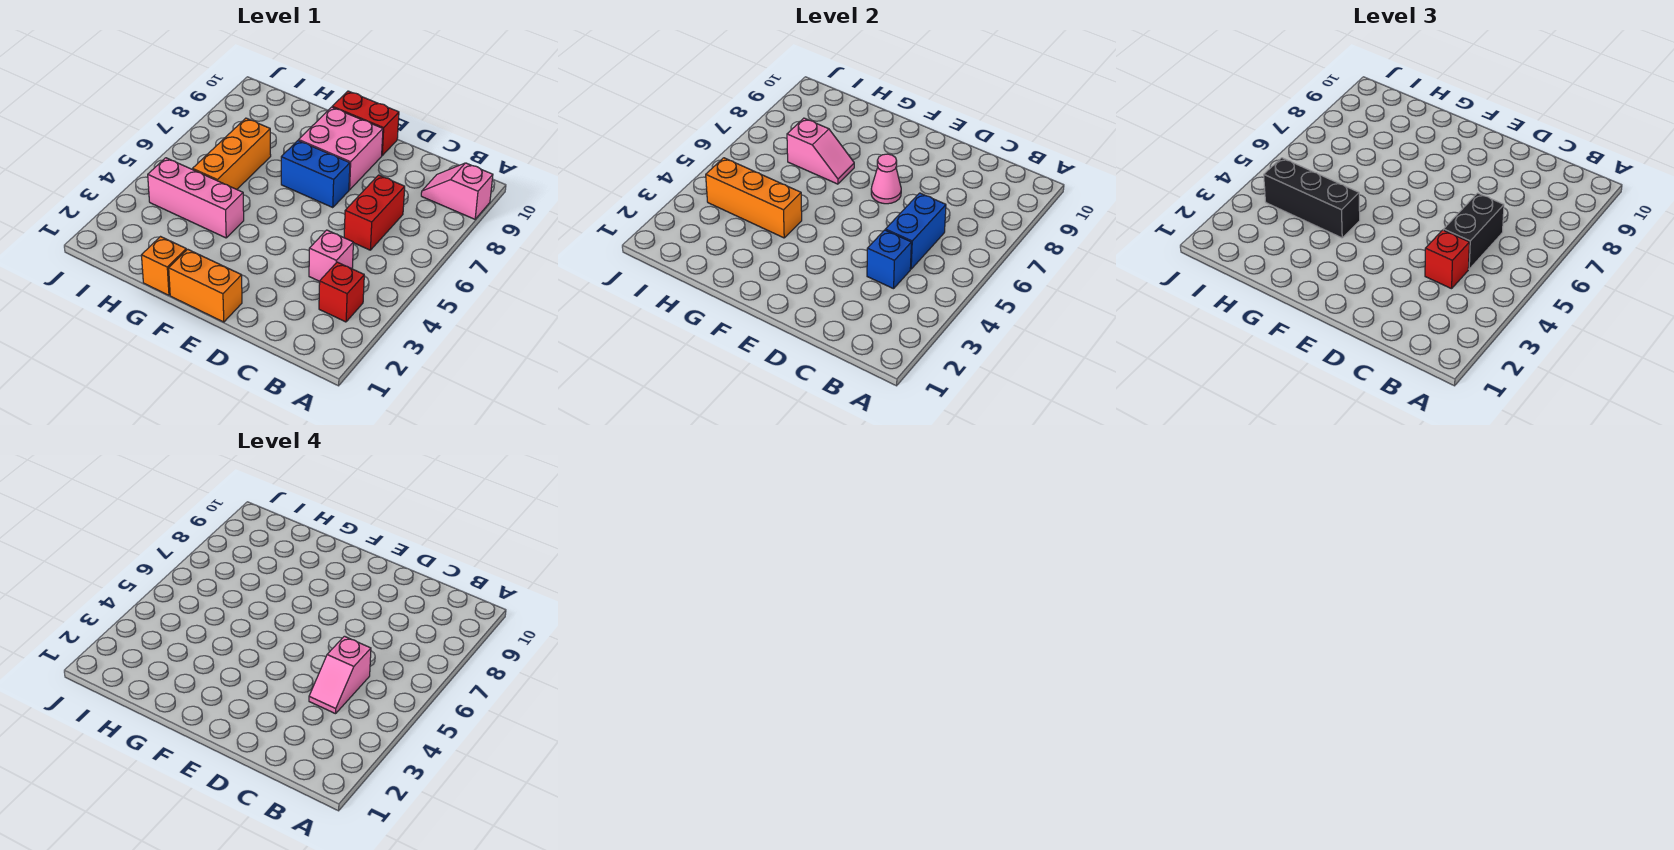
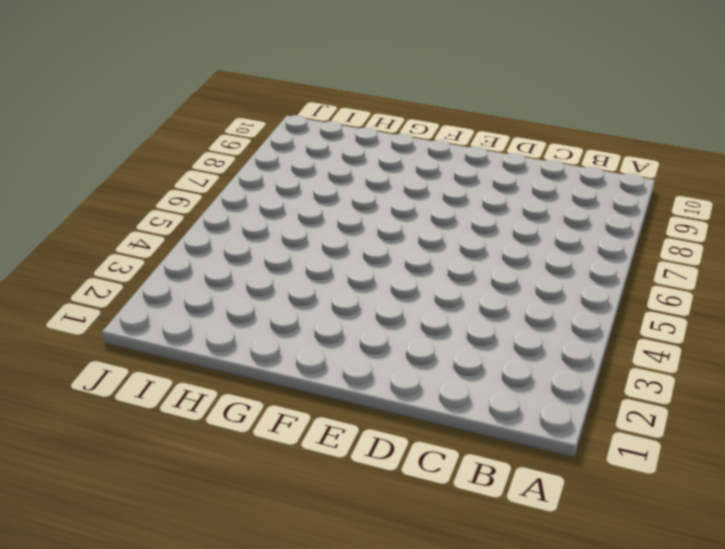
none -> pink slope A9:B9 level 1 top A
none -> red brick B3 level 1
none -> pink brick C4 level 1

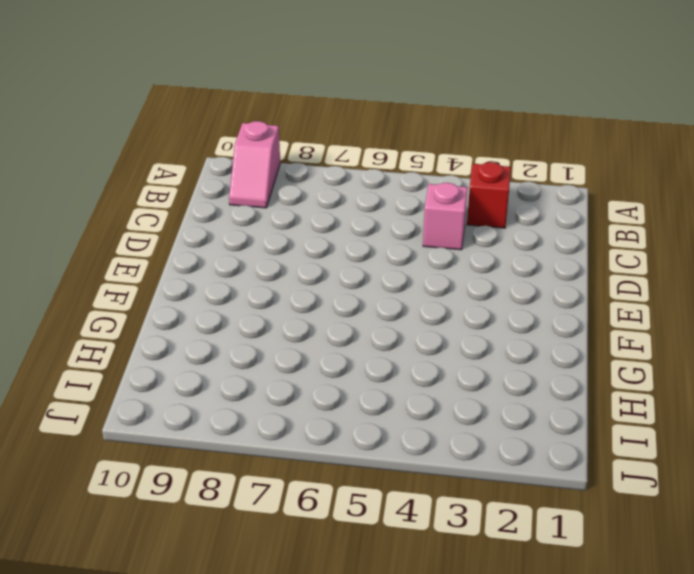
none -> red brick C6:C7 level 1
none -> orange brick E1:F1 level 1
none -> blue brick E7:F7 level 1

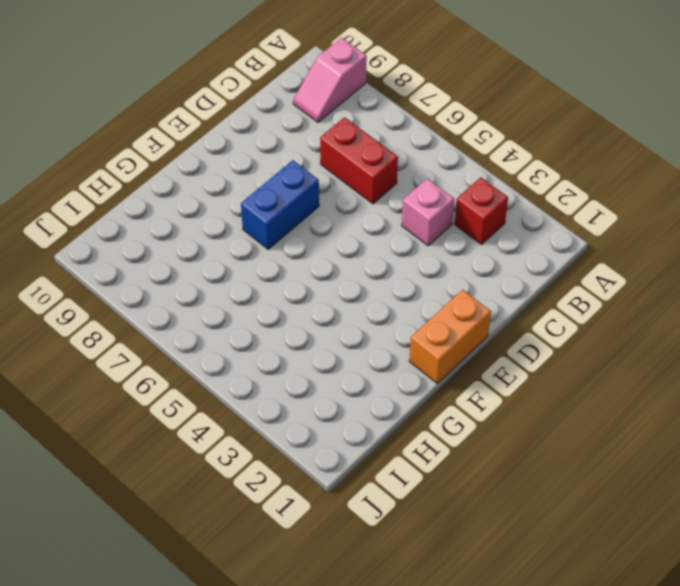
none -> pink brick E8:F9 level 1
none -> red brick E10:F10 level 1
none -> orange brick G1 level 1

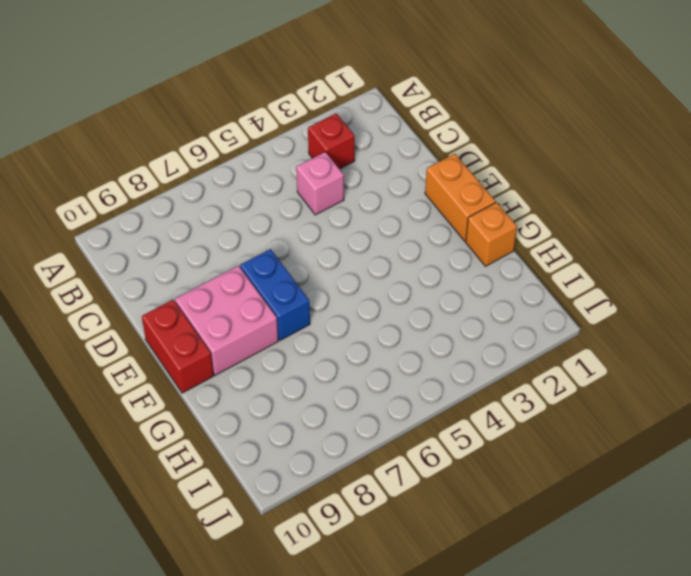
none -> pink slope A9:B9 level 1 top A
none -> red brick C6:C7 level 1
none -> pink brick G4:I4 level 1

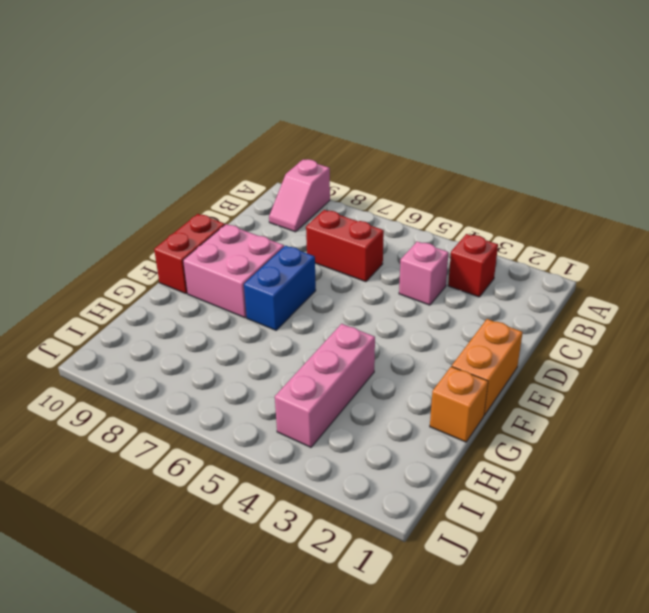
none -> orange brick H5:H7 level 1
none -> blue brick C4 level 2
none -> blue brick C5:C6 level 2

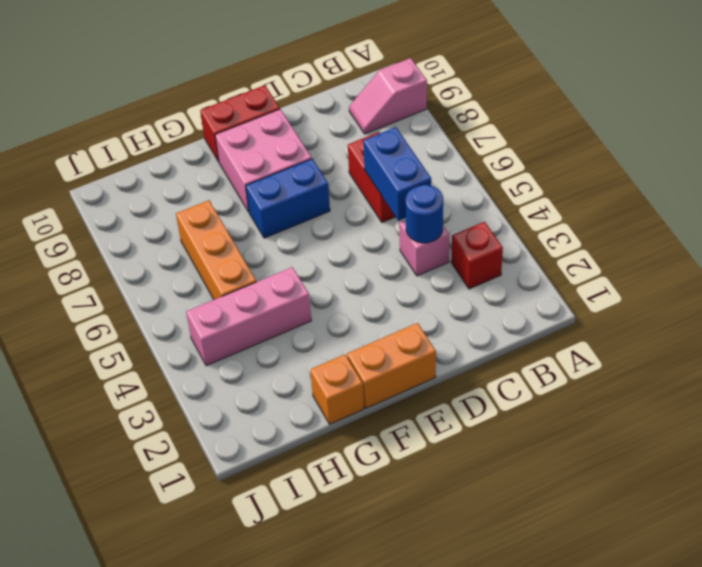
blue round brick C4 level 2 -> blue brick C4 level 2
none -> pink cone E7 level 2
none -> orange brick G4:I4 level 2
none -> pink slope G7:H7 level 2 top H

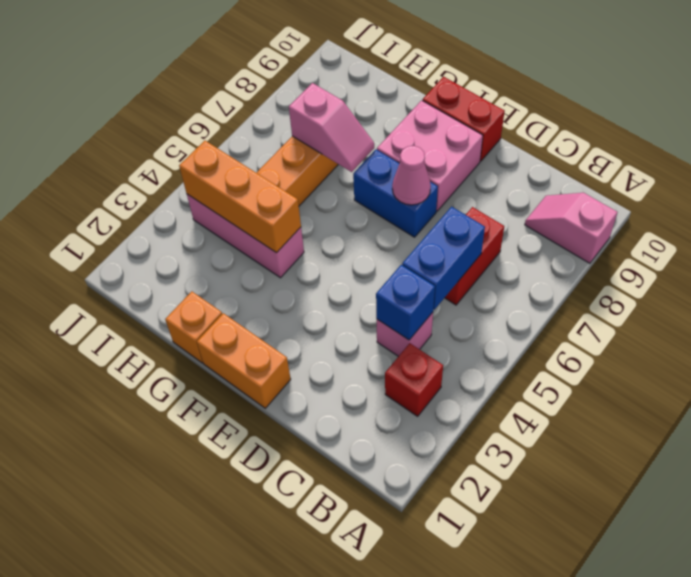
none -> red brick C4 level 3
none -> black brick C5:C6 level 3
none -> black brick G4:I4 level 3

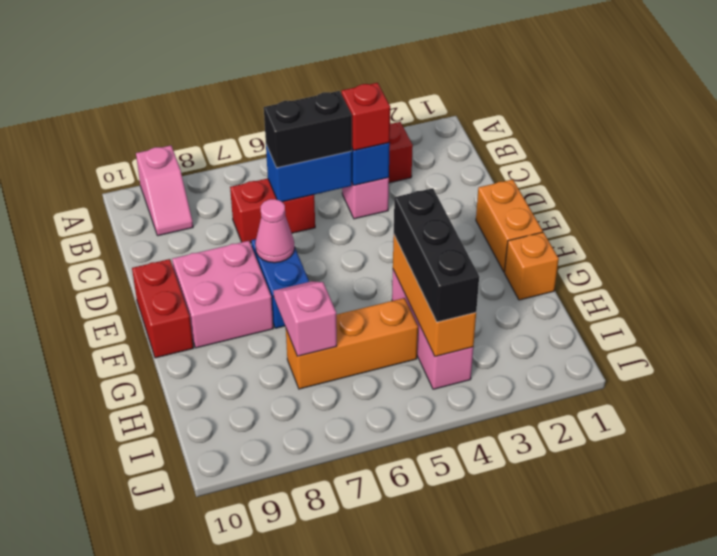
none -> pink slope C4:C5 level 4 top 5

